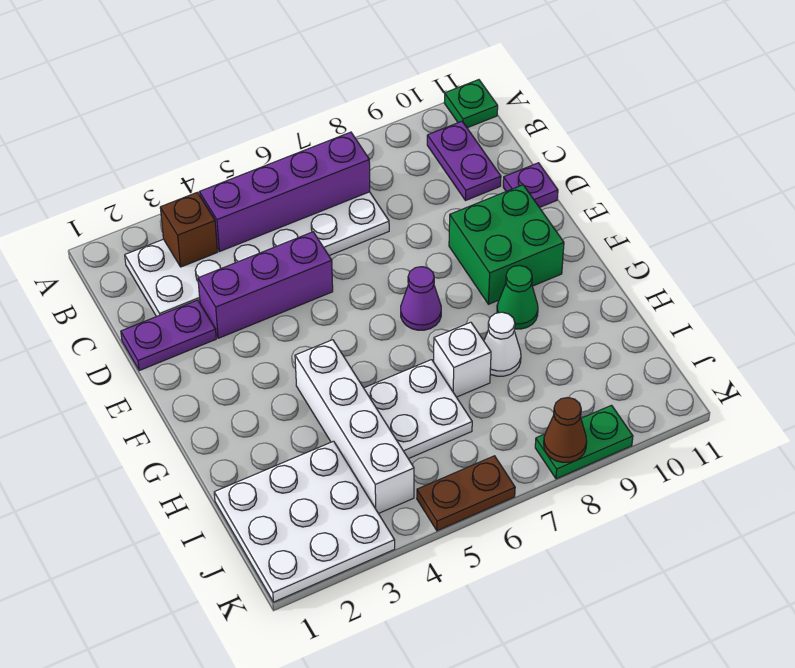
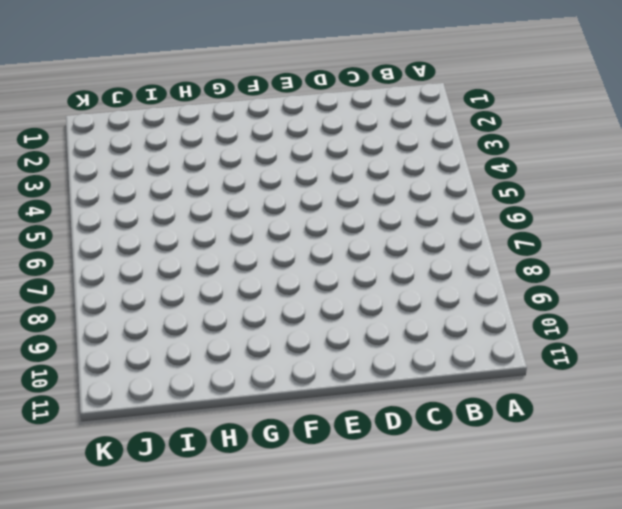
none -> green plate A11 level 1
none -> white plate B2:C7 level 1
none -> purple plate B10:C10 level 1

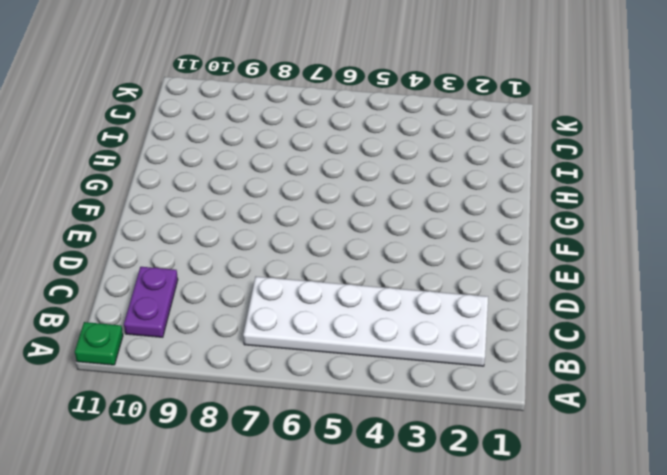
none -> purple plate D1:D2 level 1
none -> purple brick D3:D5 level 1
none -> purple plate D11 level 1

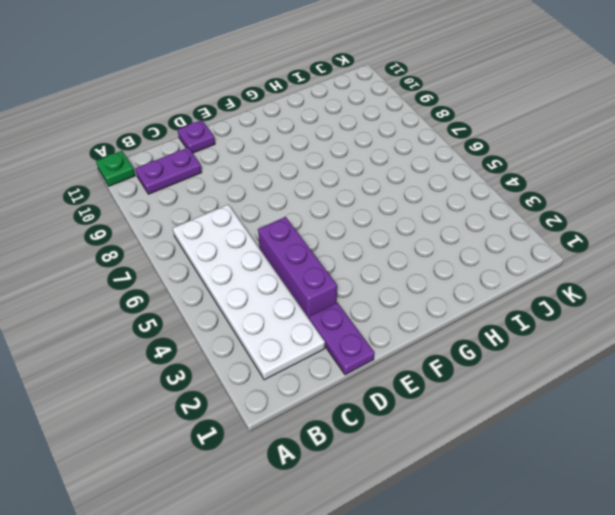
none -> green brick E9:F10 level 1
none -> purple cone F7 level 1
none -> white brick G4:J4 level 1

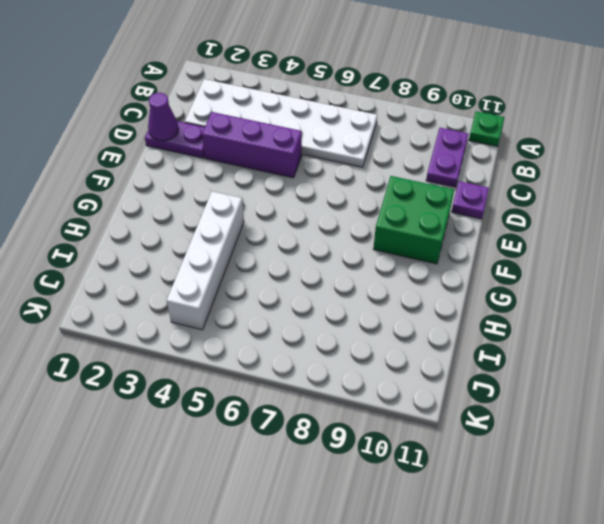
purple cone D1 level 2 -> purple cone F7 level 1
none -> green cone G9 level 1
none -> white plate H5:I6 level 1
none -> white brick H7 level 1

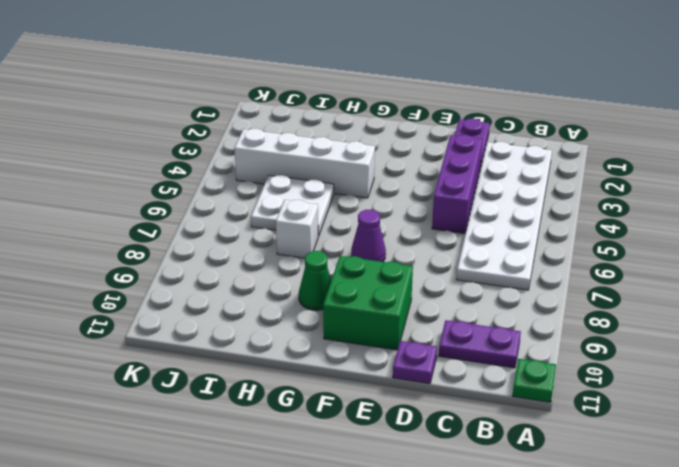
none -> white cone H8 level 1
none -> white plate I1:K3 level 1
none -> brown plate K5:K6 level 1

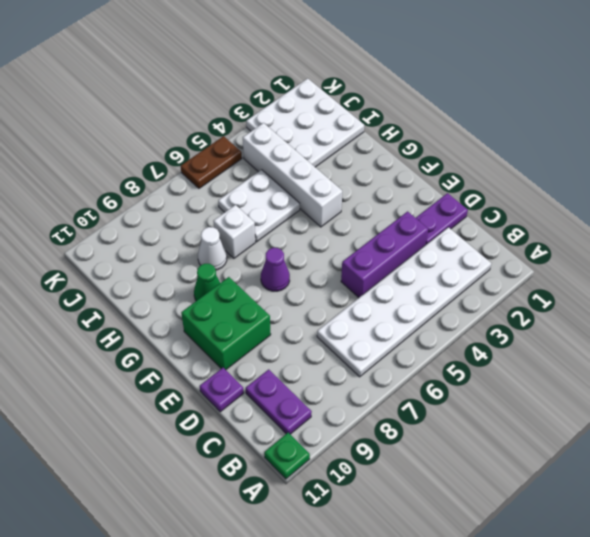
none -> green plate K8:K9 level 1
none -> brown brick B3 level 2
none -> purple brick B4:B7 level 2

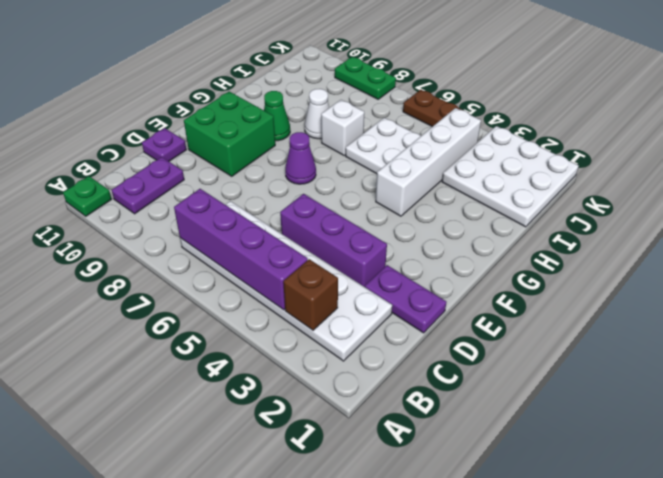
none -> brown cone K8 level 2

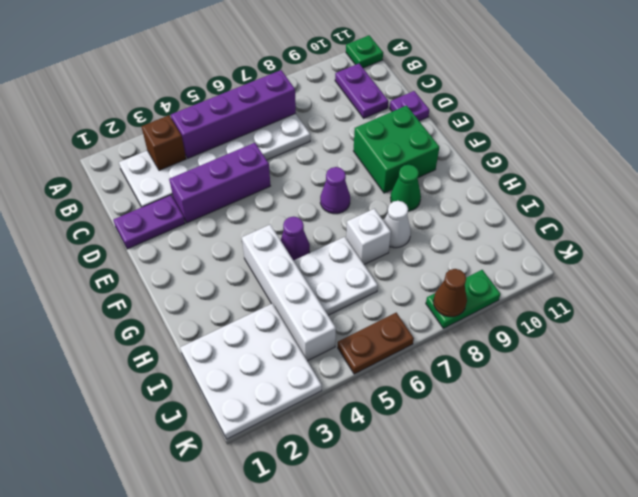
purple cone G5 level 1 -> none

